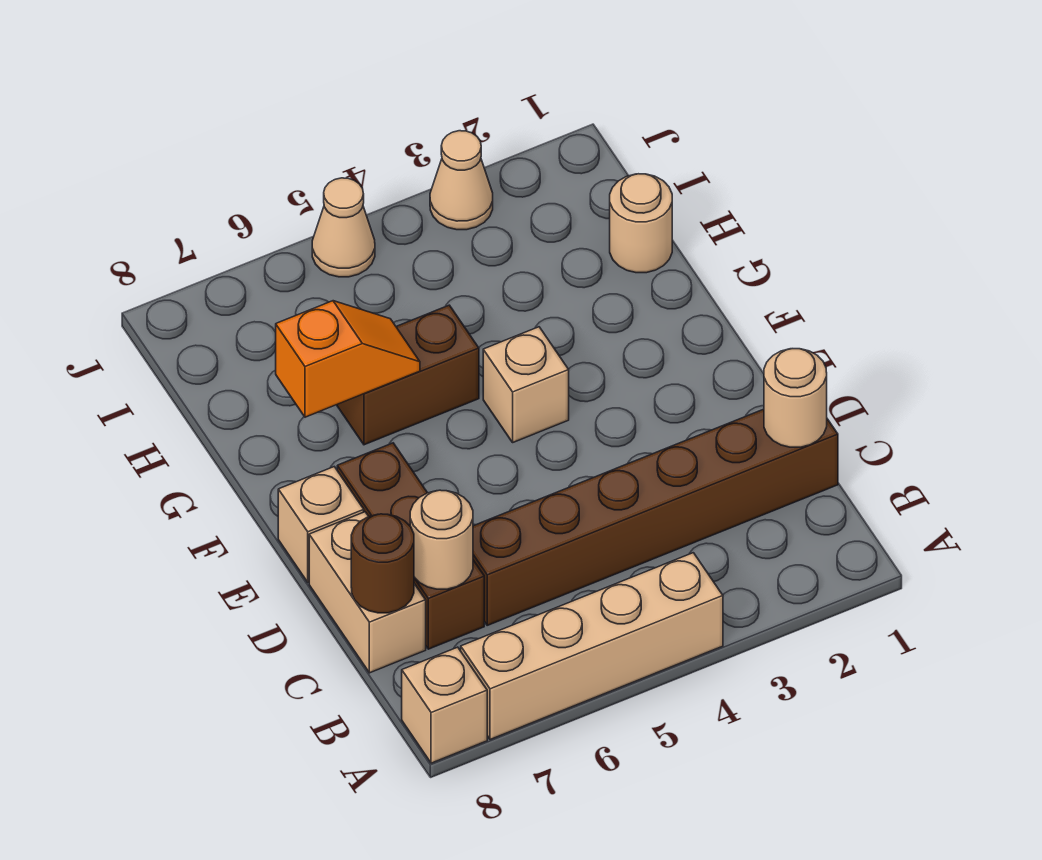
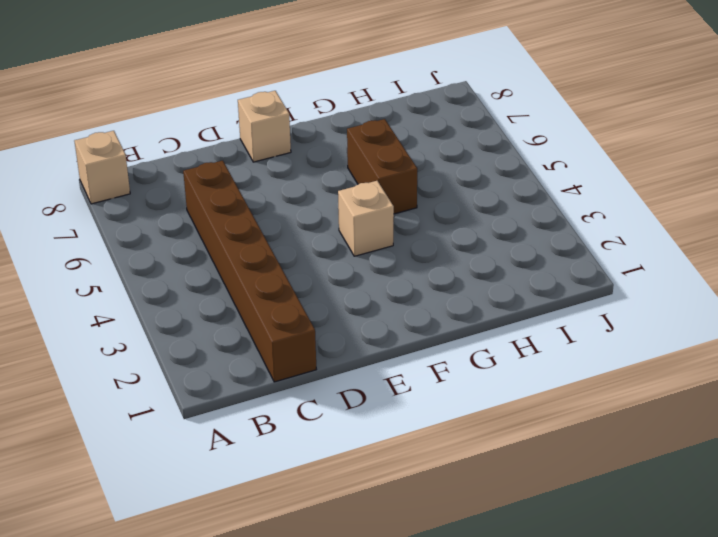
none -> tan brick A4:A7 level 1
none -> brown brick C7:E7 level 1
none -> tan brick C8:D8 level 1

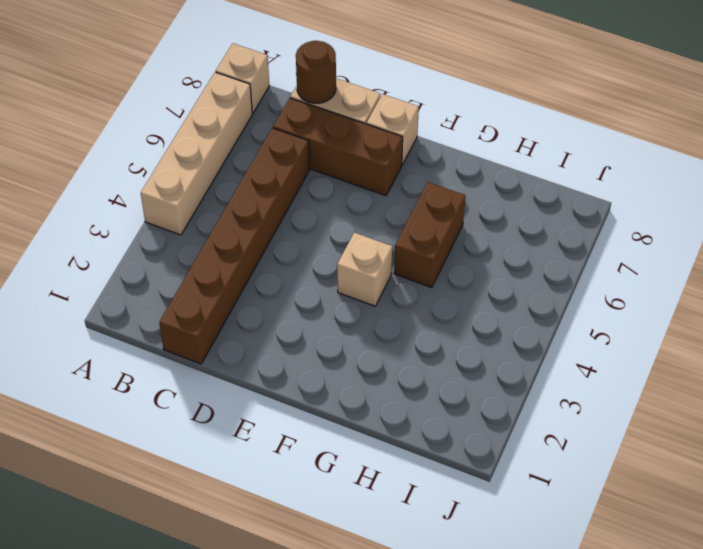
none -> tan round brick H1 level 1
none -> tan cone J3 level 1
none -> tan cone J5 level 1

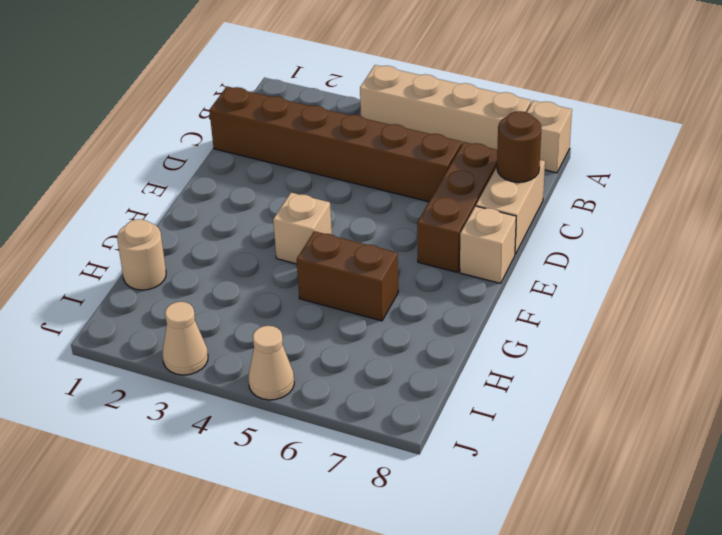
none -> tan round brick C1 level 2
none -> tan round brick C7 level 2
none -> orange slope G6:G7 level 2 top 7

